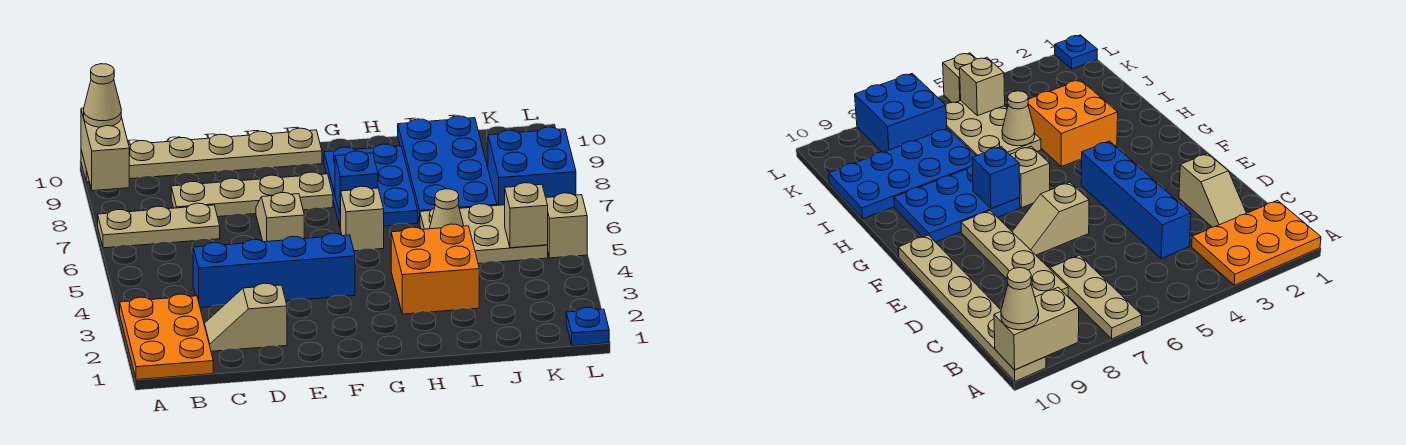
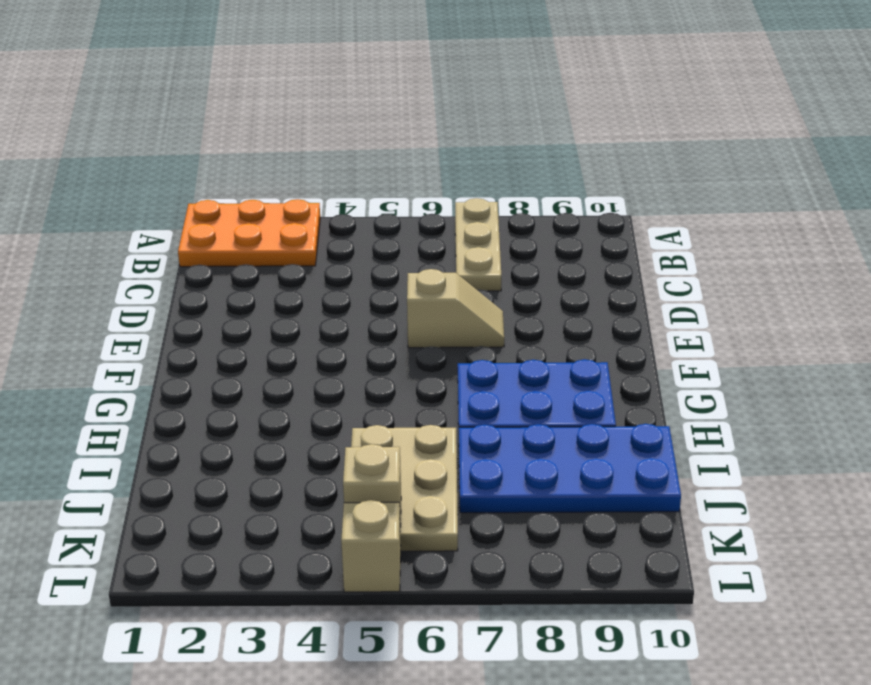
none -> tan plate A10:F10 level 1
none -> tan slope C2:D2 level 1 top D
none -> blue brick C4:F4 level 1

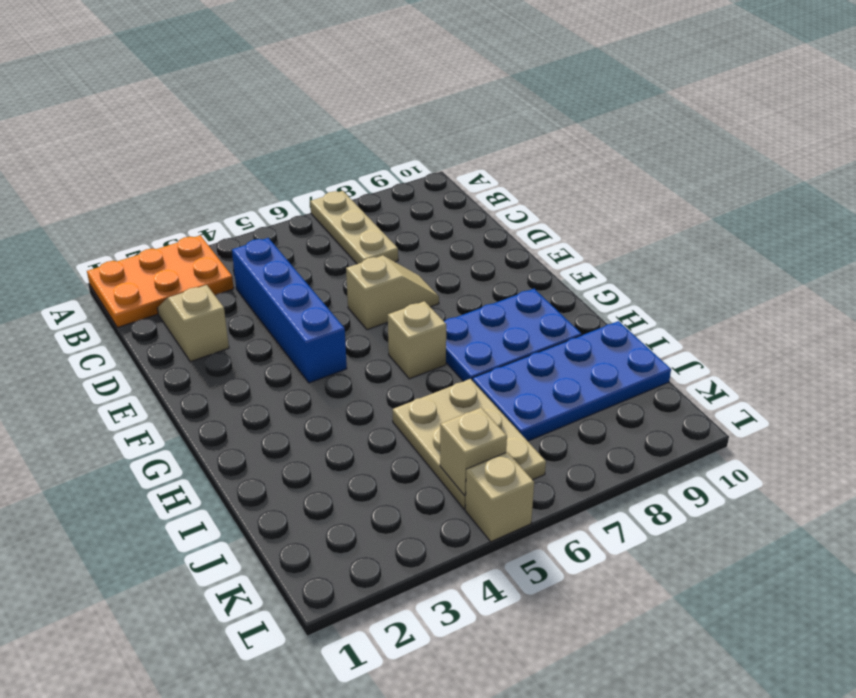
none -> tan plate A10:F10 level 1
none -> tan plate C8:F8 level 1
none -> orange brick H3:I4 level 1

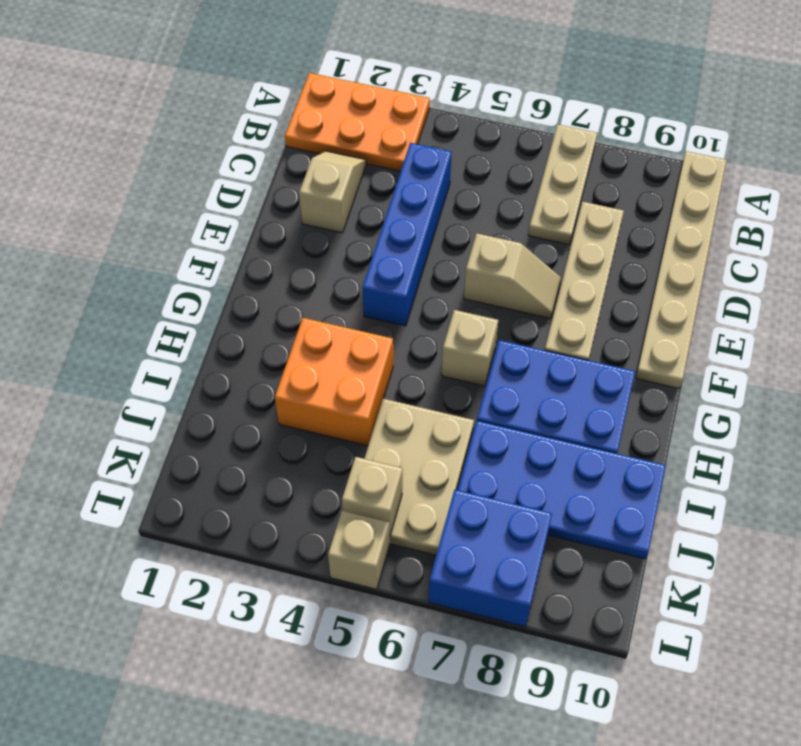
none -> blue plate L1 level 1
none -> tan brick A9:A10 level 2
none -> blue brick G7 level 2

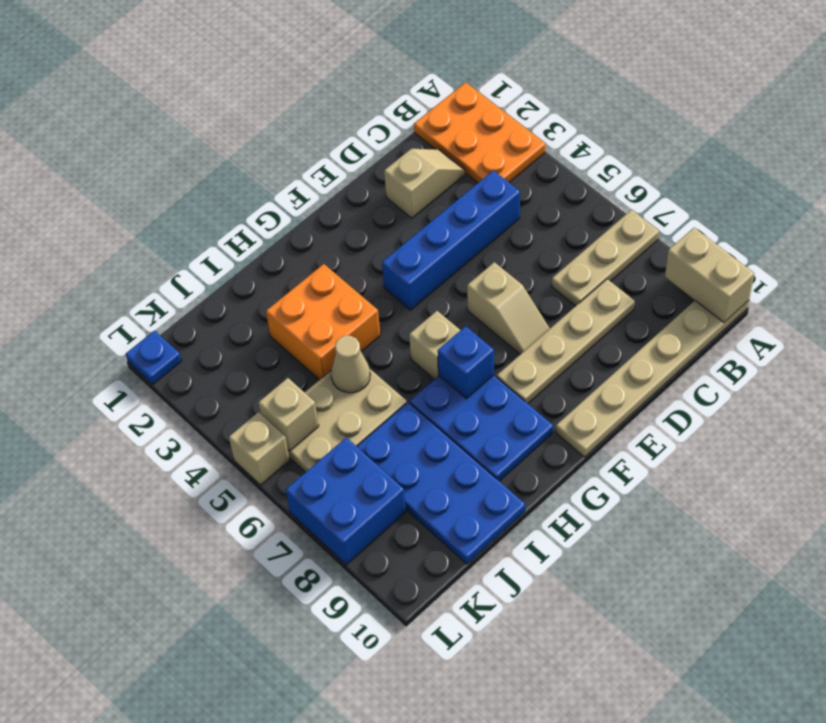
none -> tan cone A10 level 3

